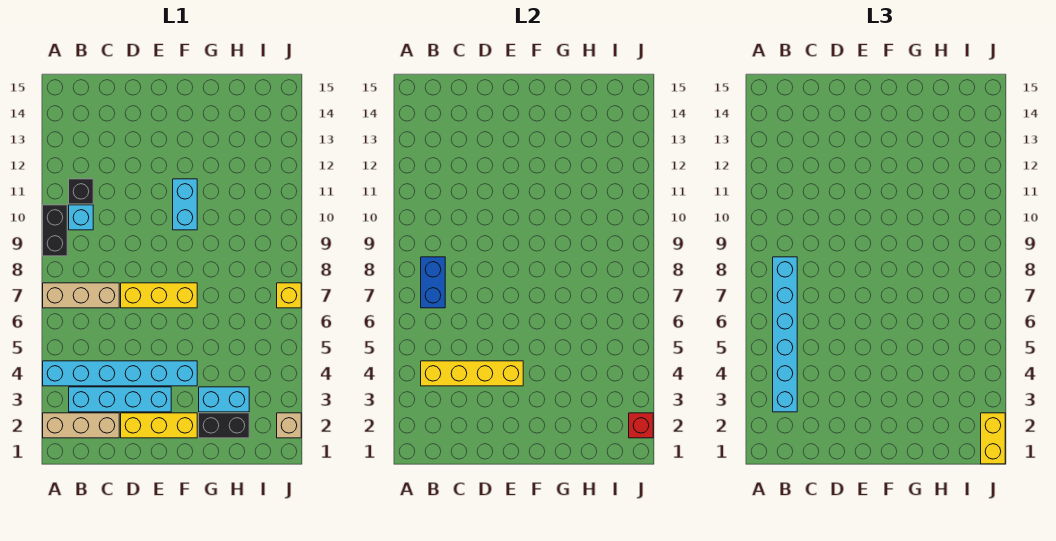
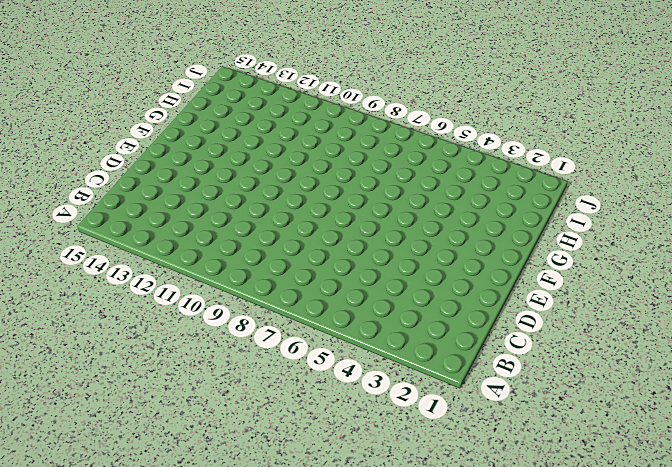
none -> tan brick A2:C2 level 1
none -> cyan brick A4:F4 level 1
none -> tan brick A7:C7 level 1

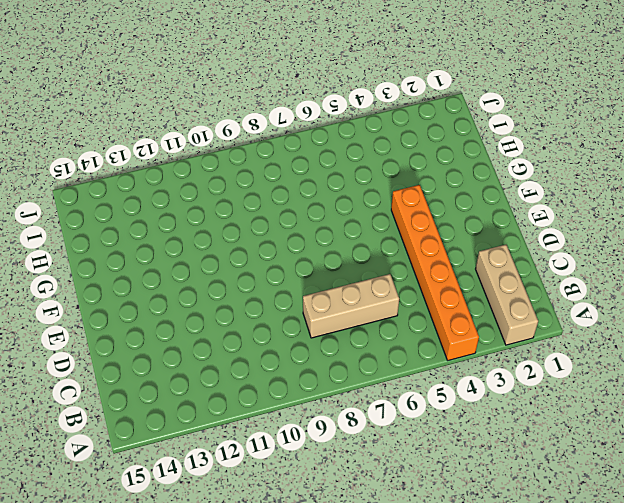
orange brick A4:F4 level 1 -> cyan brick A4:F4 level 1
tan brick C6:C8 level 1 -> tan brick A7:C7 level 1
none -> black brick A9:A10 level 1
none -> cyan brick B3:E3 level 1
none -> cyan brick B10 level 1

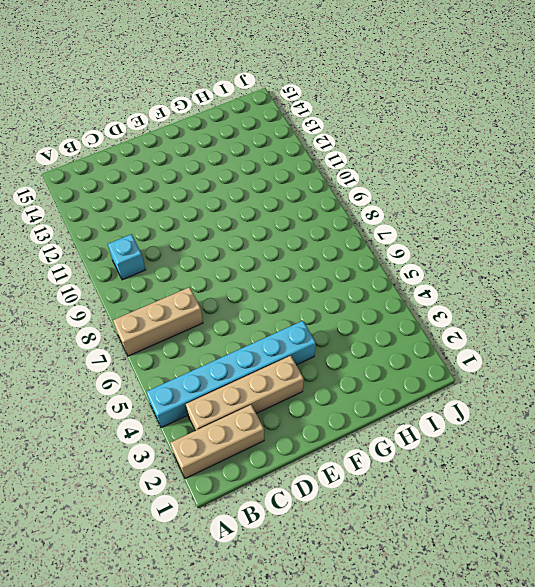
tan brick B3:E3 level 1 -> cyan brick B3:E3 level 1
none -> black brick A9:A10 level 1
none -> black brick B11 level 1
none -> yellow brick D2:F2 level 1

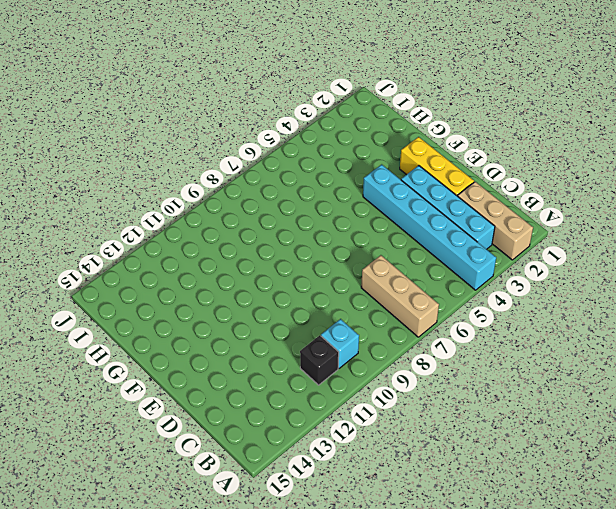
none -> black brick A9:A10 level 1
none -> yellow brick D7:F7 level 1
none -> cyan brick F10:F11 level 1

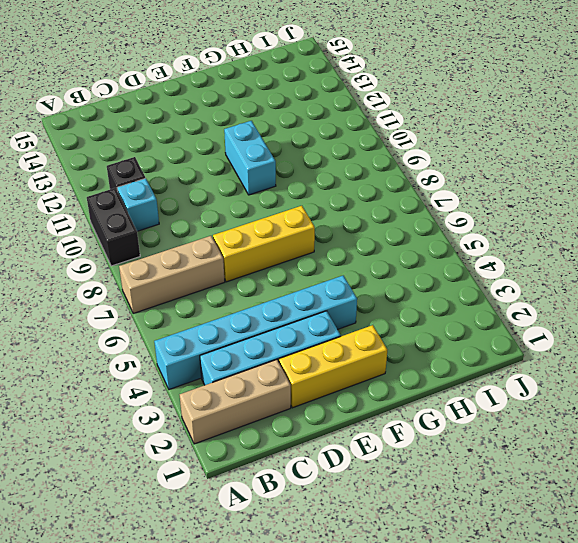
none -> black brick G2:H2 level 1
none -> cyan brick G3:H3 level 1
none -> tan brick J2 level 1

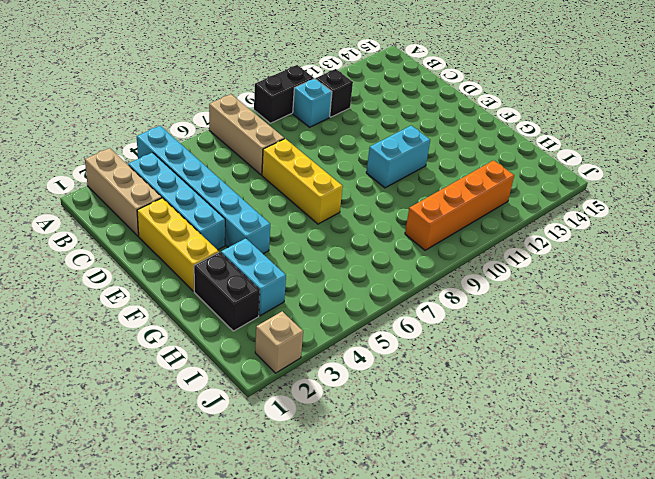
orange brick I9:I12 level 1 -> none
none -> yellow brick J7 level 1
none -> yellow brick B4:E4 level 2
none -> blue brick B7:B8 level 2

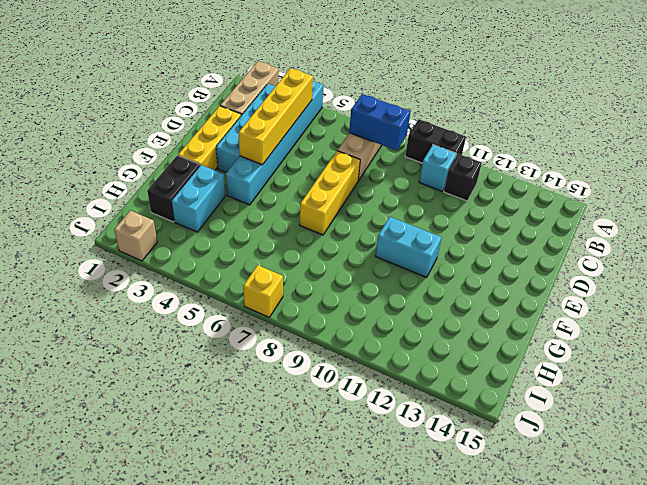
none -> red brick J2 level 2
none -> cyan brick B3:B8 level 3
none -> yellow brick J1:J2 level 3

